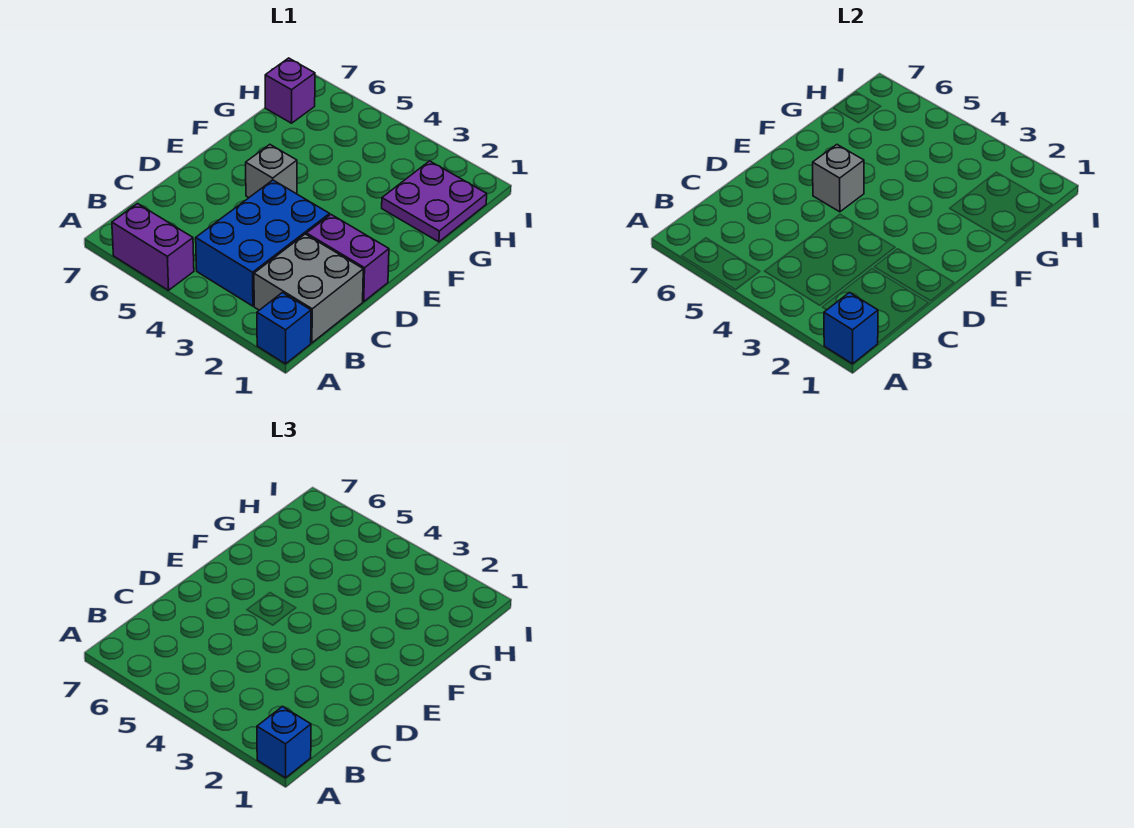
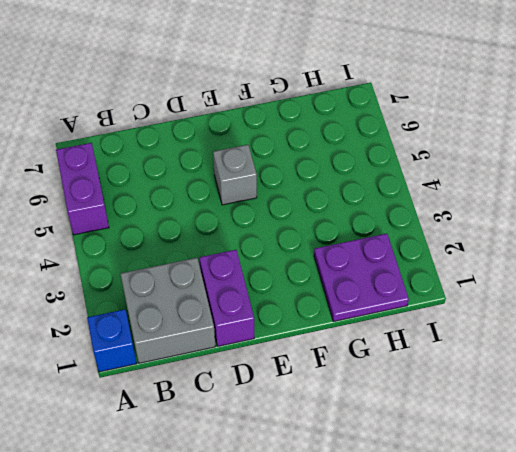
none -> blue brick B3:D4 level 1
none -> purple brick H7 level 1

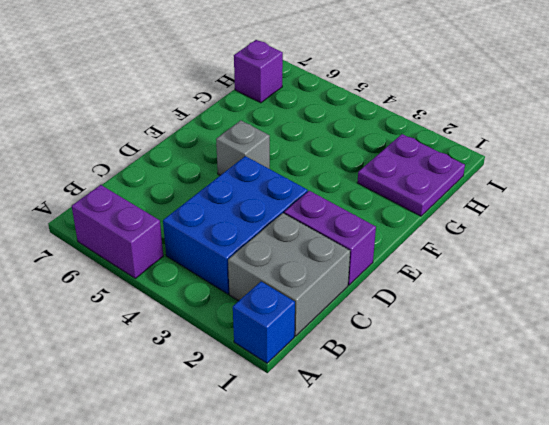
none -> blue brick A1 level 2
none -> grey brick E5 level 2

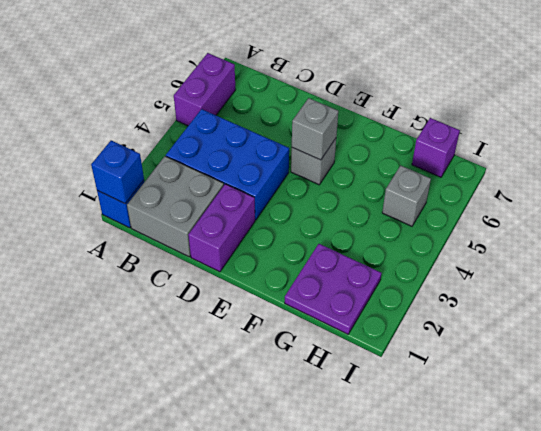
grey brick H5 level 1 -> none
none -> blue brick A1 level 3

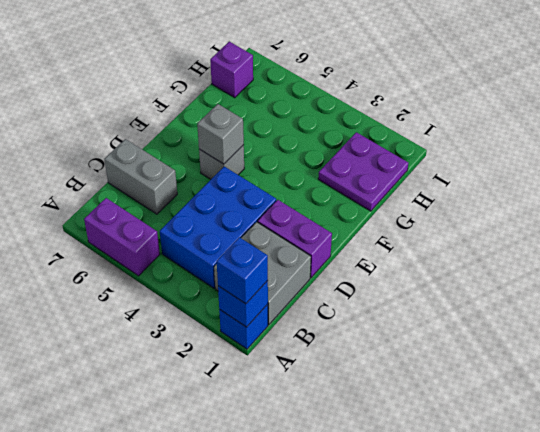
grey brick C6:C7 level 1 -> none

